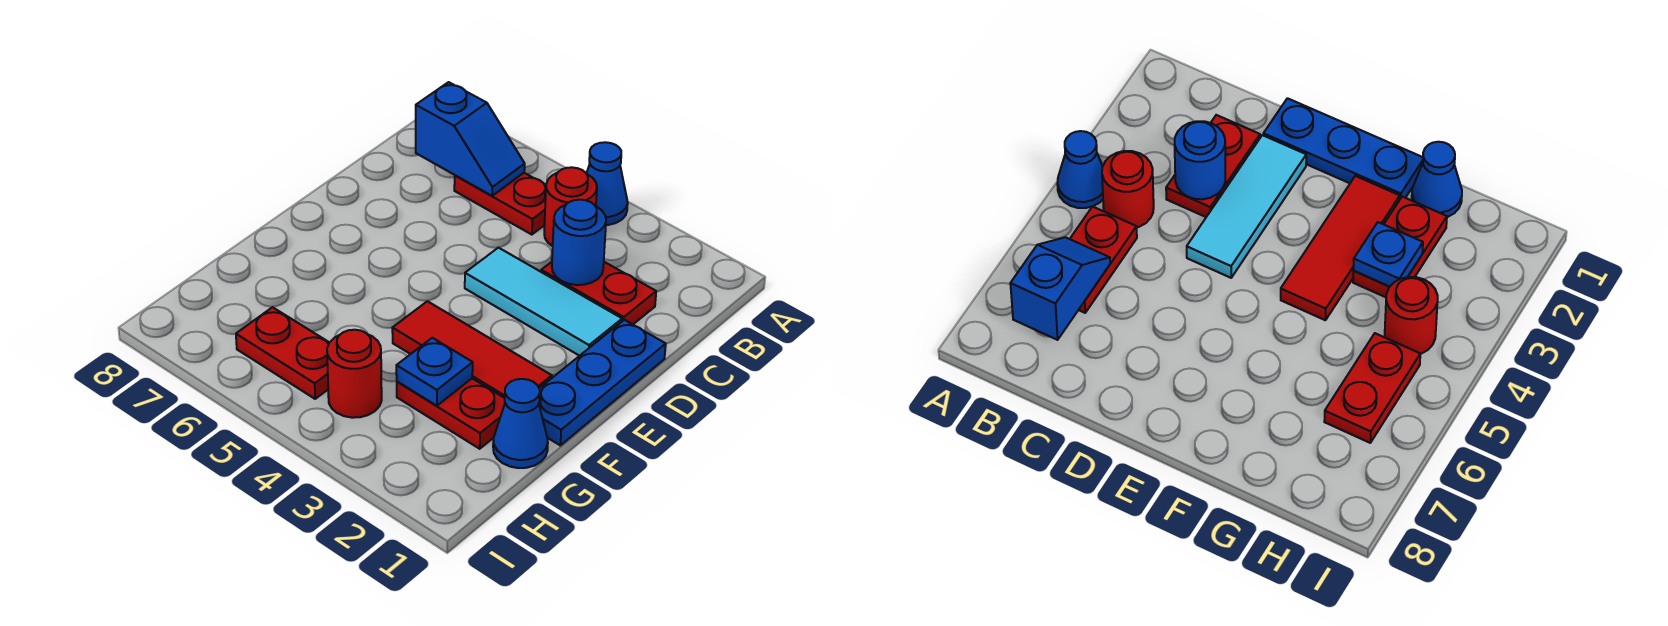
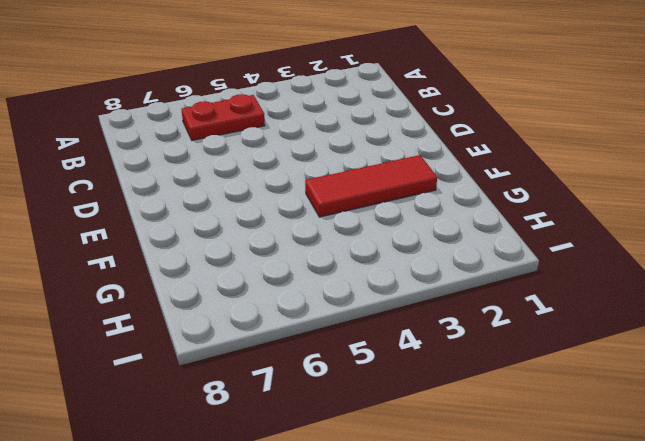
none -> blue cone A4 level 1
none -> red round brick B4 level 1
none -> red plate C2:C3 level 1

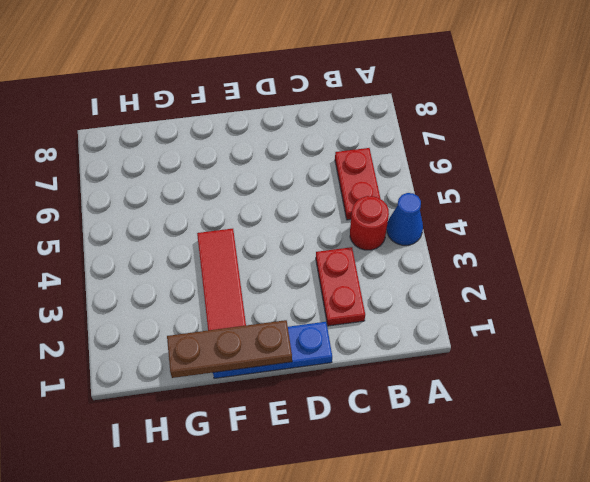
brown plate E1:G1 level 2 -> none
none -> cyan tile D2:D4 level 1
none -> blue cone G1 level 1
none -> red plate G2:G3 level 1

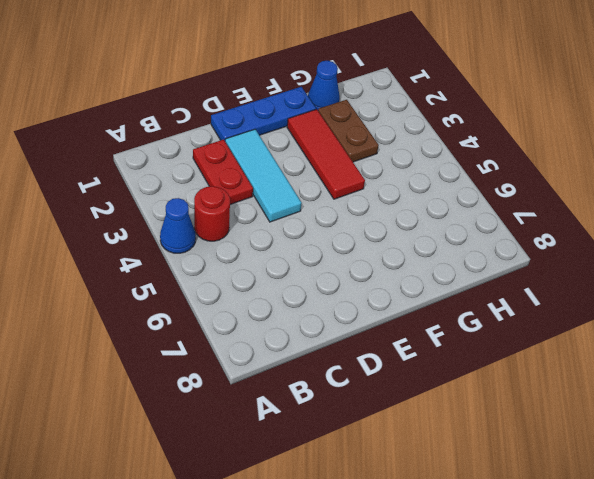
brown plate G2:G3 level 1 -> red plate G2:G3 level 1
none -> red plate B5:B6 level 1
none -> red round brick H4 level 1
none -> red plate H5:H6 level 1

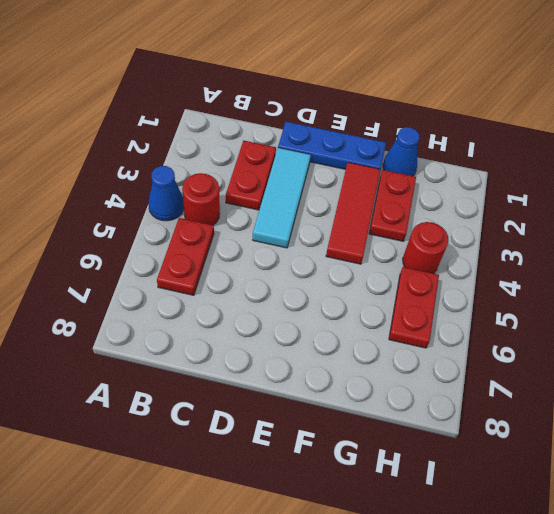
none -> blue slope B6:B7 level 2 top 7
none -> blue round brick C3 level 2
none -> blue plate G3 level 2

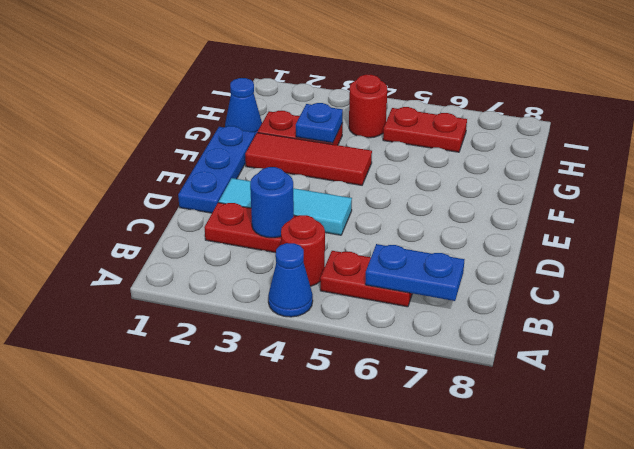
blue plate B6:B7 level 2 -> blue slope B6:B7 level 2 top 7

